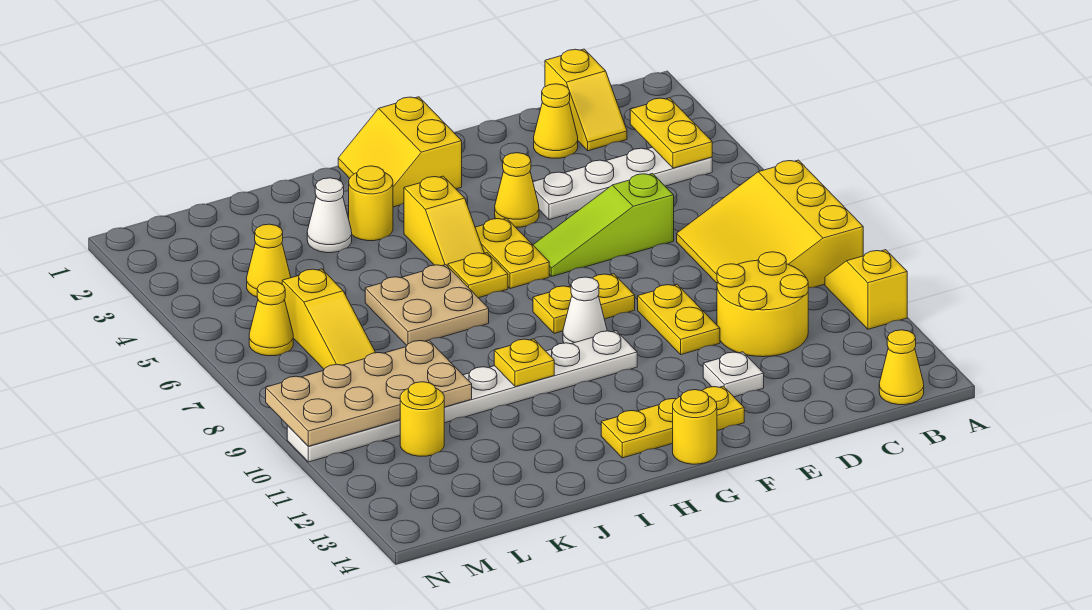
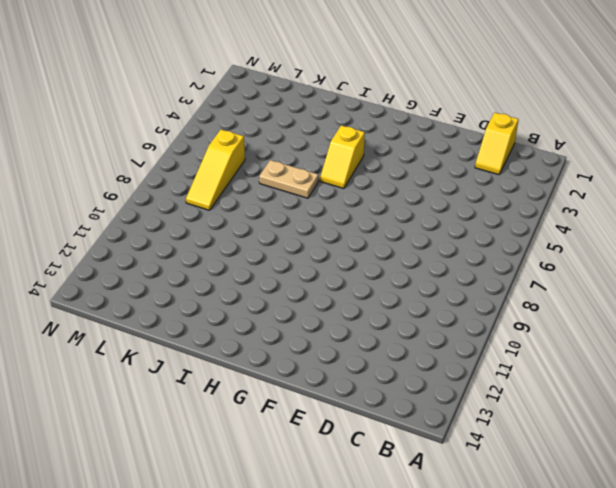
tan plate I6:J6 level 1 -> tan plate I6:J7 level 1
none -> yellow slope A7:C9 level 1 top A
none -> yellow slope A10:A11 level 1 top 11
none -> white plate B4:E4 level 1
none -> yellow cone B14 level 1

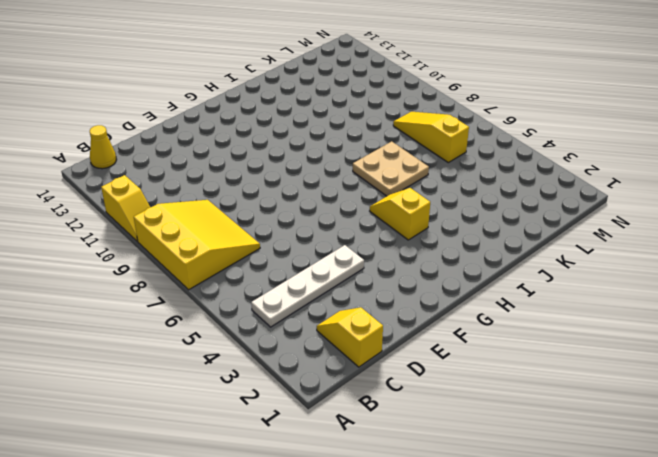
none -> yellow round brick C10:D11 level 1
none -> yellow cone D2 level 1
none -> lime slope D6:F6 level 1 top D
none -> yellow plate E9:E10 level 1

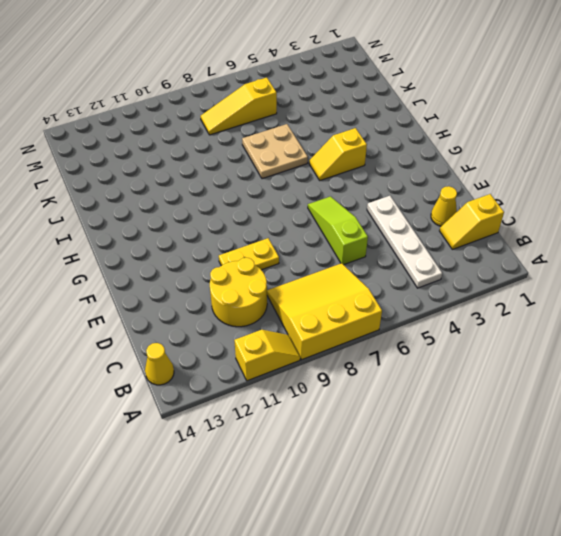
none -> white plate E12 level 1
none -> yellow cone F4 level 1
none -> yellow plate F8:G8 level 1
none -> yellow plate F13:H13 level 1

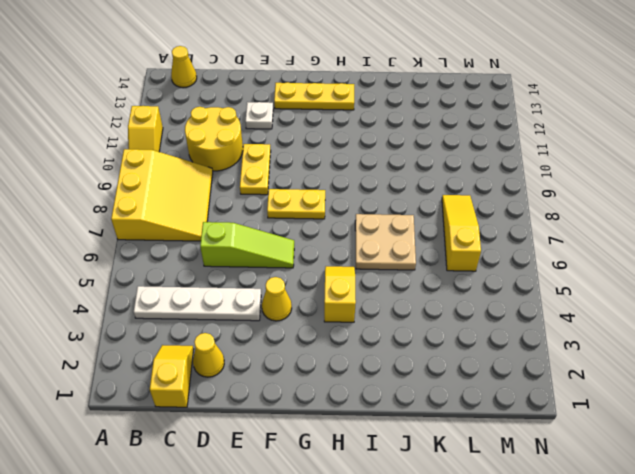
none -> yellow slope G1:H2 level 1 top G
none -> yellow plate G5:G6 level 1
none -> white cone G9 level 1
none -> white plate G10:N10 level 1

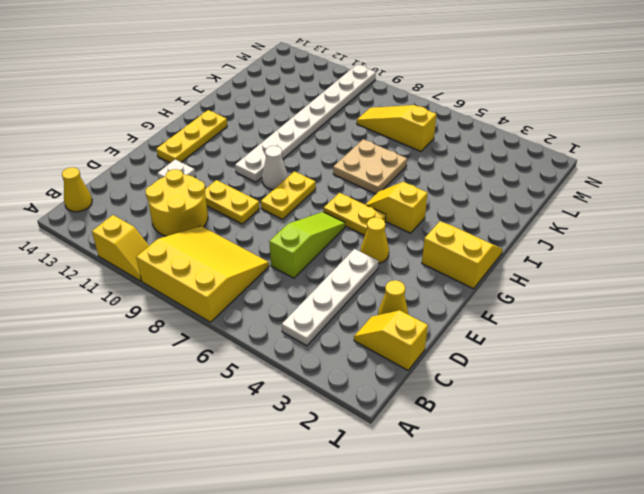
none -> yellow round brick G14 level 1
none -> yellow plate H6 level 1
none -> yellow round brick I3 level 1
none -> white cone J3 level 1

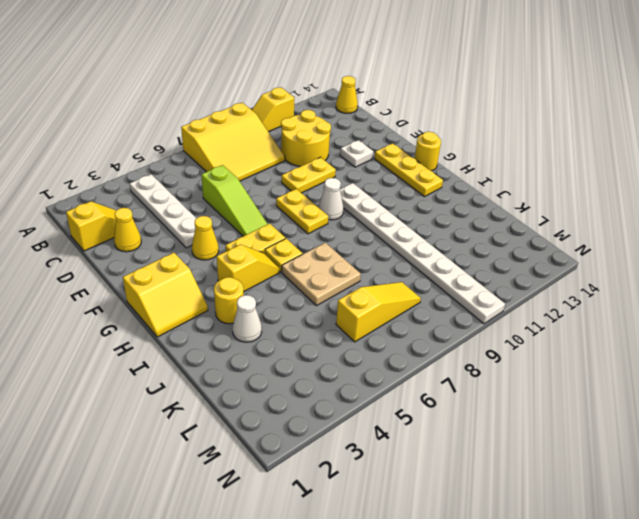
none -> yellow cone L4 level 1
none -> yellow round brick L11 level 1
none -> yellow cone M6 level 1
none -> yellow plate B3:B4 level 2

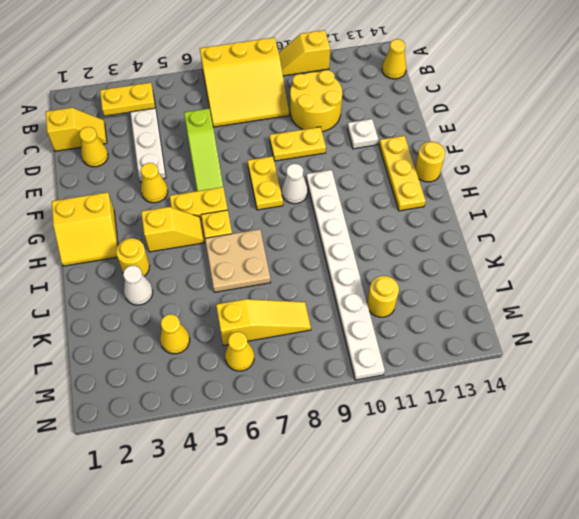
none -> yellow plate I10 level 2
none -> tan plate K9:N10 level 2

